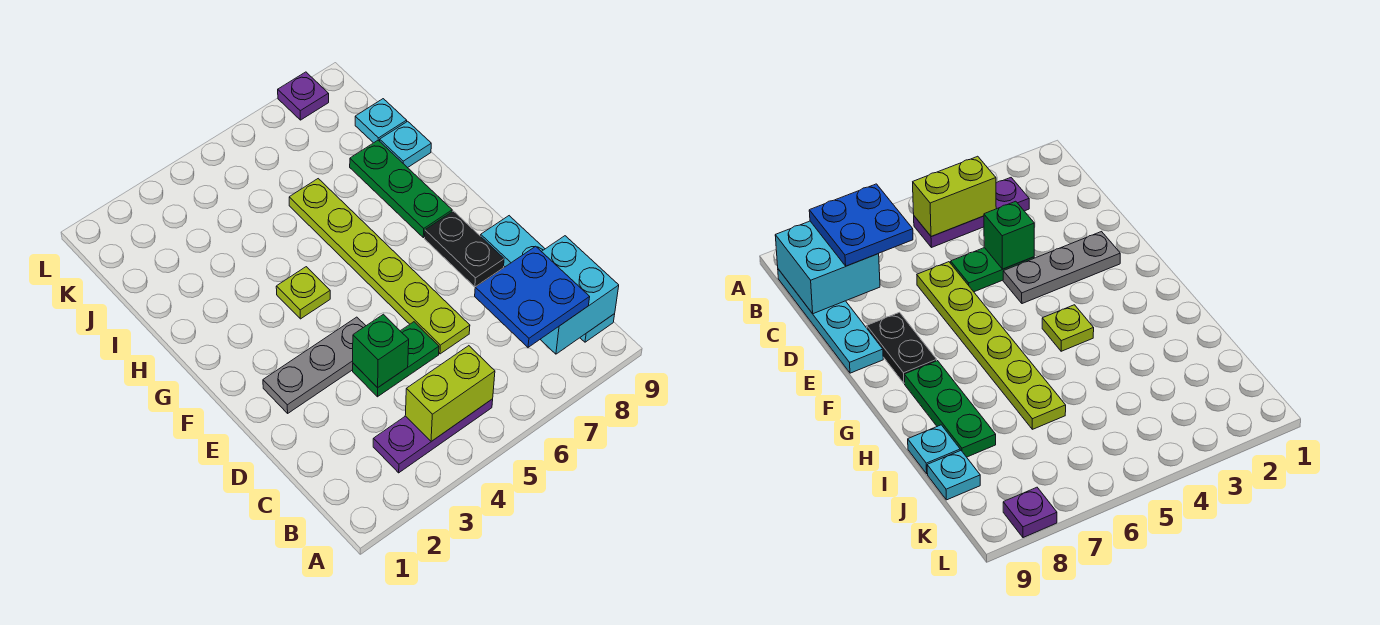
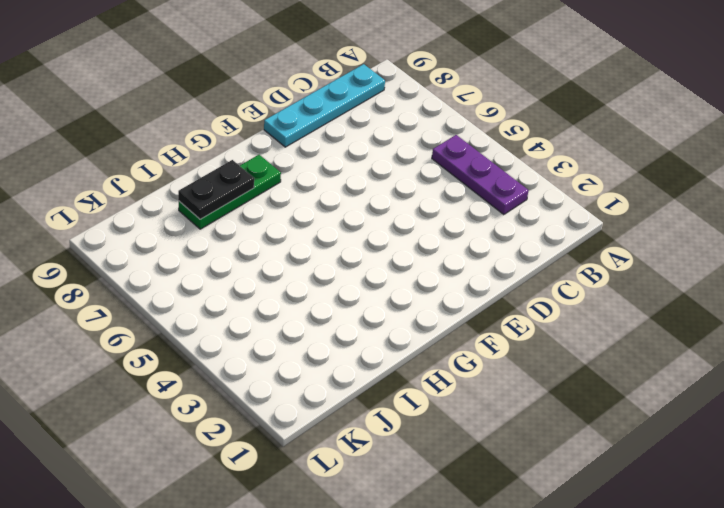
black plate H8:I8 level 2 -> black plate E8:F8 level 1
none -> green plate D4:D5 level 1
none -> lime plate D6:I6 level 1
none -> grey plate E2:E4 level 1

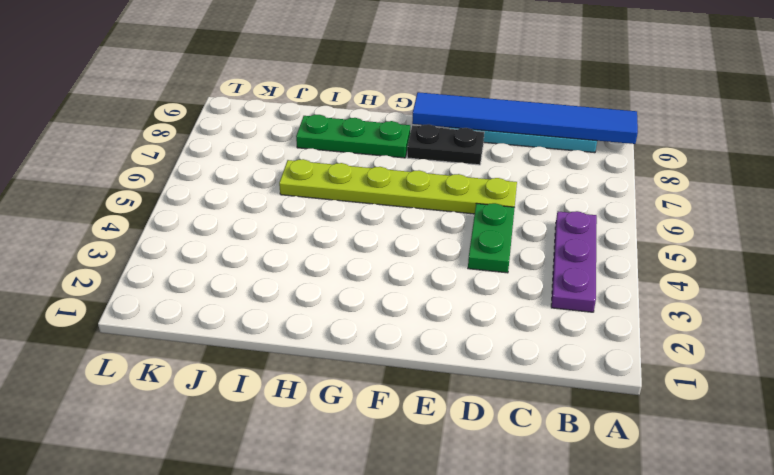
blue tile A9:F9 level 2 -> cyan brick B8:C9 level 2
none -> grey plate E2:E4 level 1
none -> lime plate G4 level 1
none -> cyan plate I9 level 1

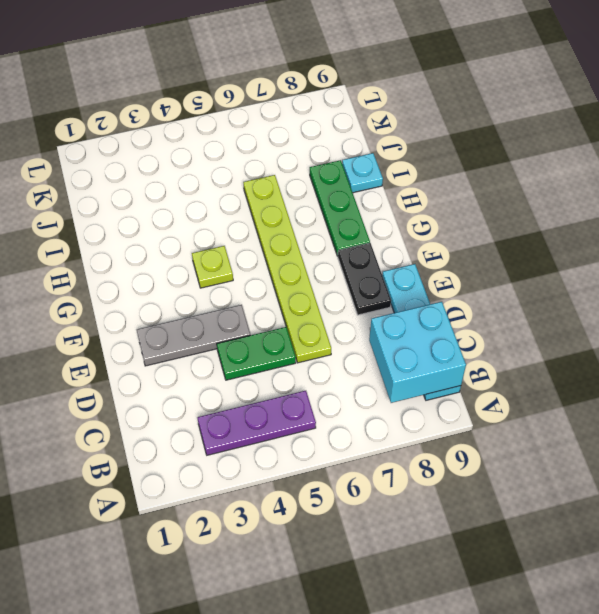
none -> cyan plate J9 level 1
none -> purple plate L8 level 1
none -> lime brick B4:B5 level 2

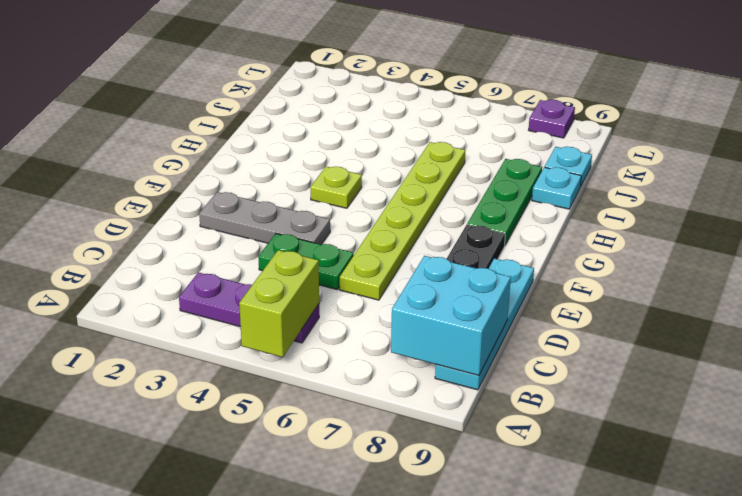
lime brick A5:B5 level 2 -> lime brick B4:B5 level 2
none -> green brick D4 level 2
none -> blue plate B7:C8 level 3

